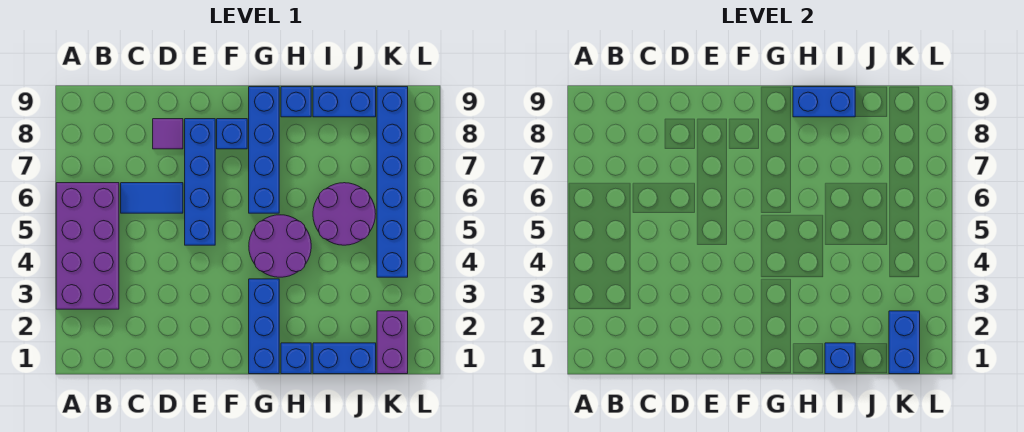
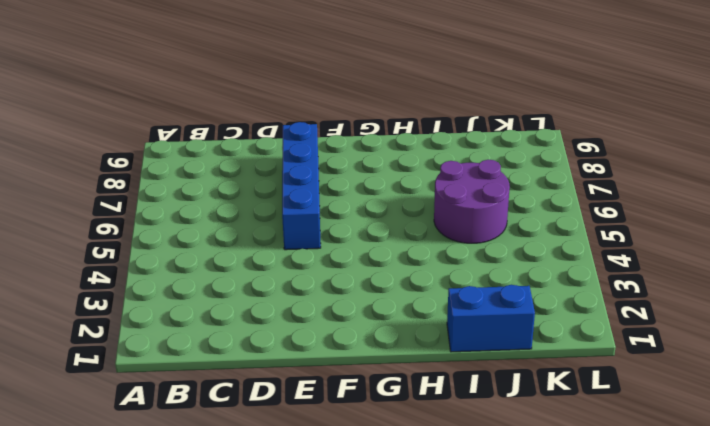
none -> purple brick A3:B6 level 1
none -> blue tile C6:D6 level 1
none -> purple tile D8 level 1

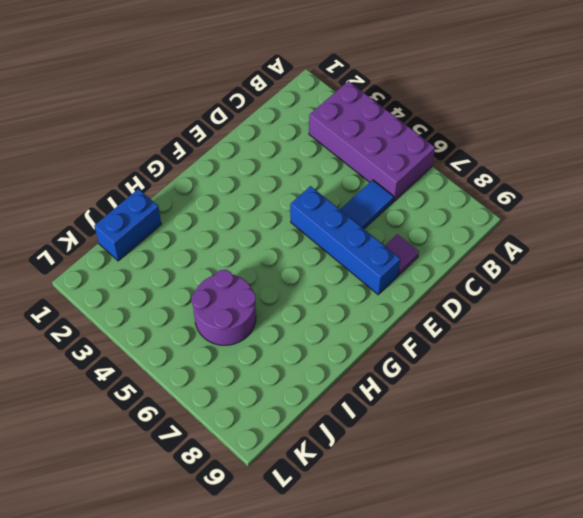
none -> blue brick F8 level 1
none -> blue brick G1:G3 level 1
none -> purple round brick G4:H5 level 1

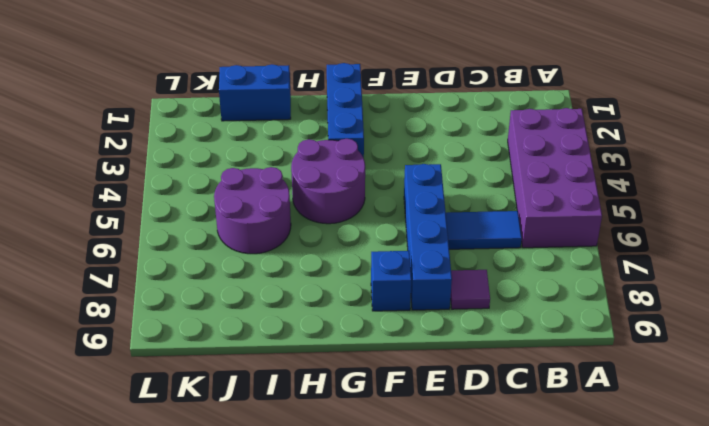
none -> blue brick G6:G9 level 1
none -> blue brick H1 level 1
none -> blue brick H9 level 1

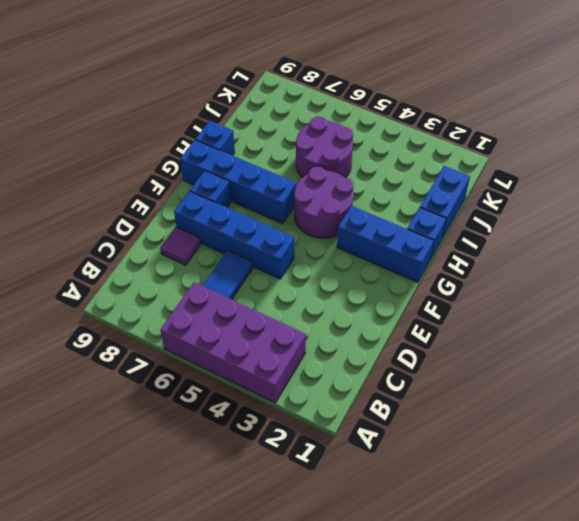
none -> blue brick I9:J9 level 1
none -> purple brick K1:K2 level 1
none -> blue brick K4:K9 level 1

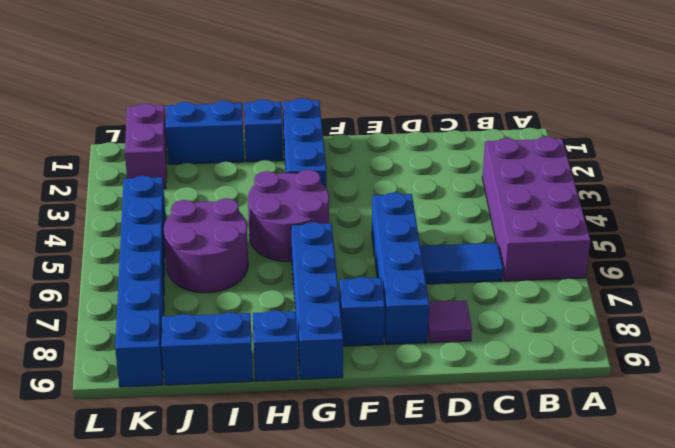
none -> blue brick H9:I9 level 2
none -> blue brick I1 level 2
none -> blue brick K1:K2 level 2

